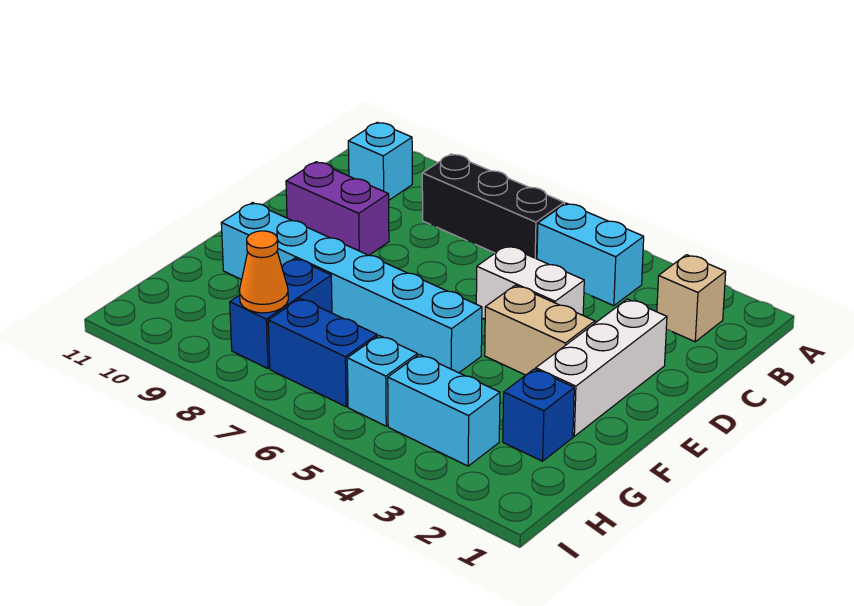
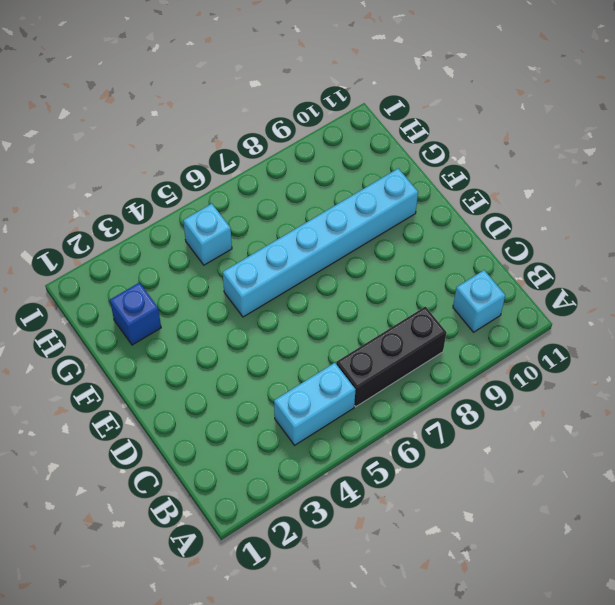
none -> tan brick B2 level 1
none -> white brick D2:F2 level 1
none -> white brick D4:D5 level 1

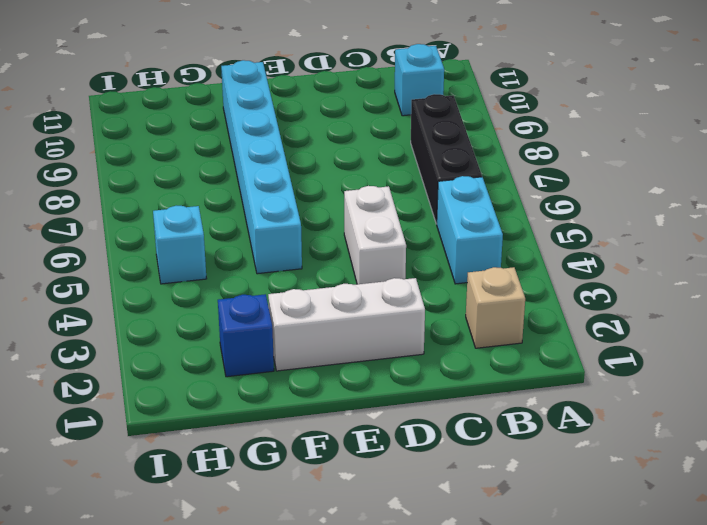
none -> purple brick D9:D10 level 1
none -> tan brick E3:E4 level 1
none -> blue brick G8:H8 level 1

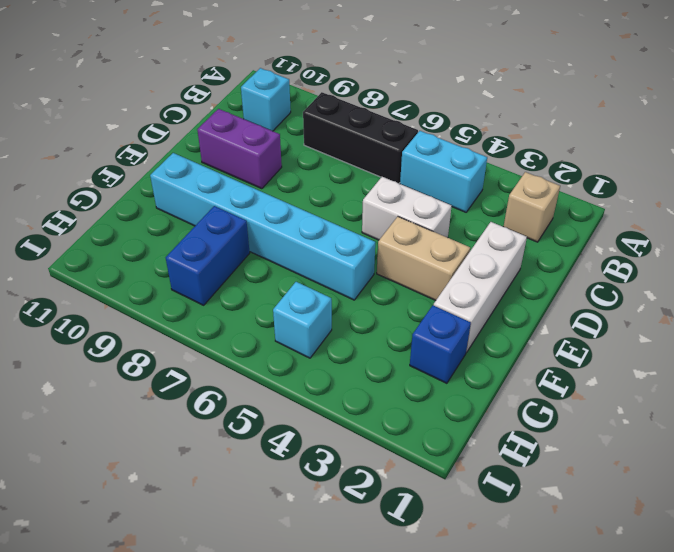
none -> cyan brick H3:H4 level 1
none -> blue brick H6:H7 level 1
none -> orange cone H8 level 2

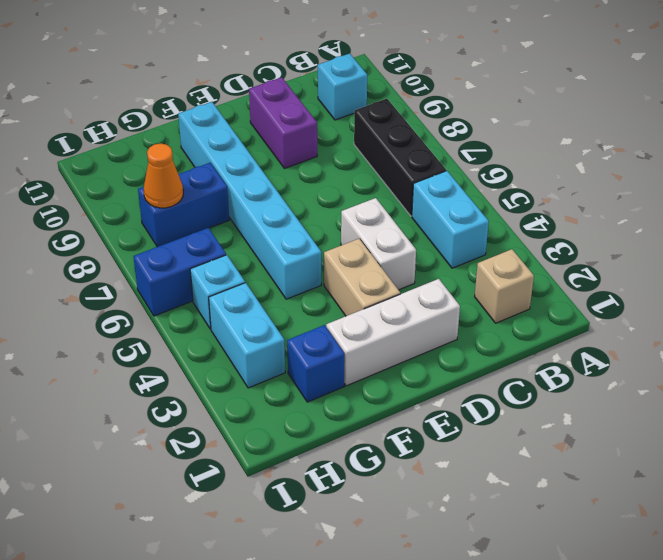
blue brick H6:I6 level 1 -> blue brick H6:H7 level 1

